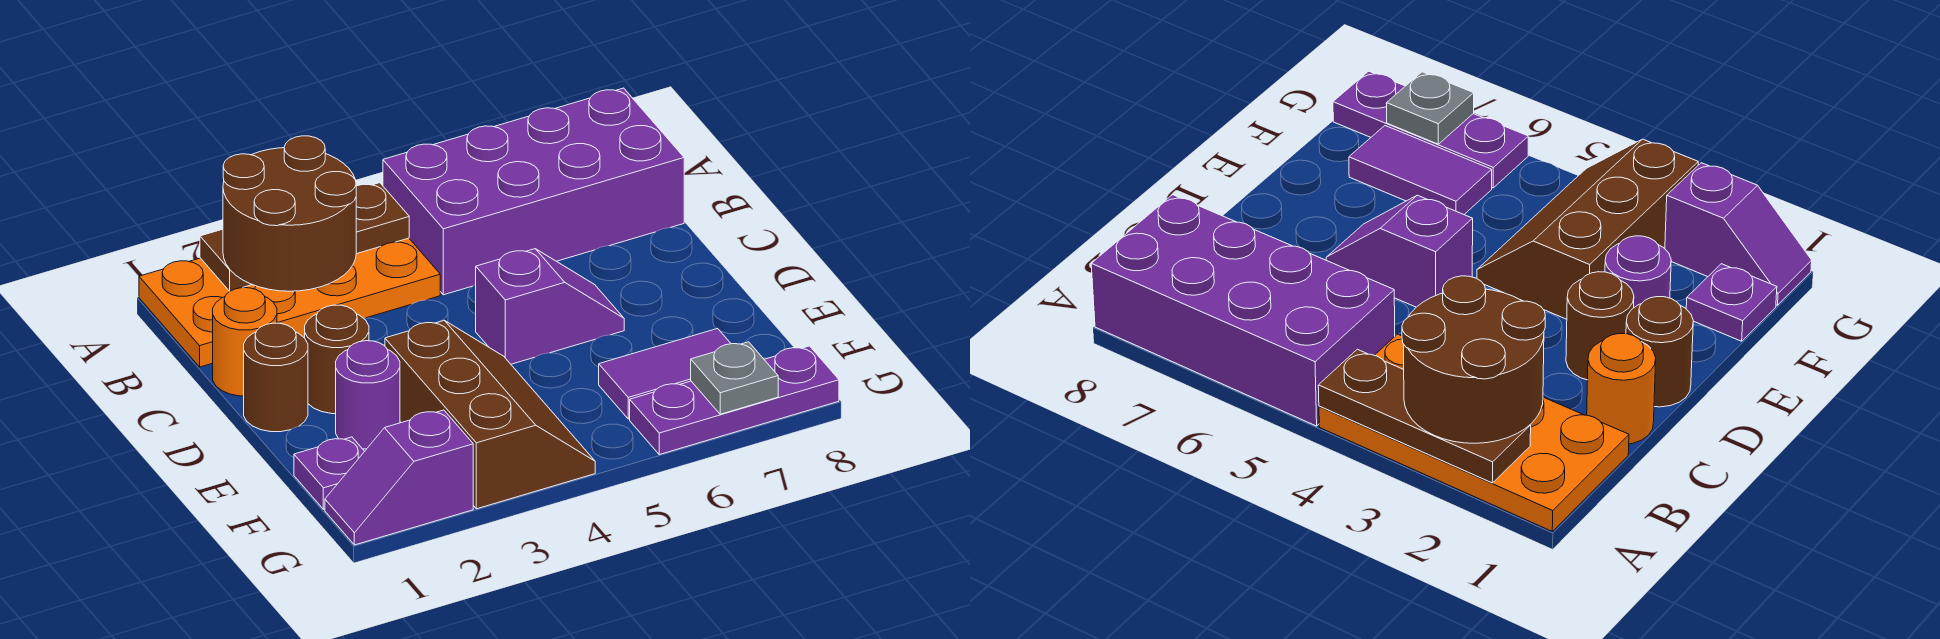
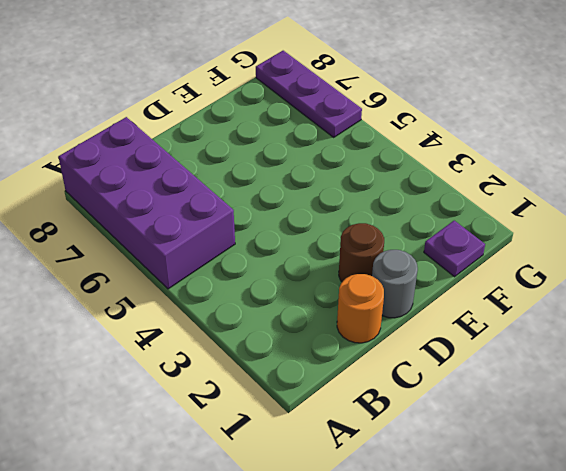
grey round brick D1 level 1 -> brown round brick D1 level 1
none -> orange plate A1:B4 level 1
none -> purple slope D5:D6 level 1 top 5
none -> purple round brick E2 level 1

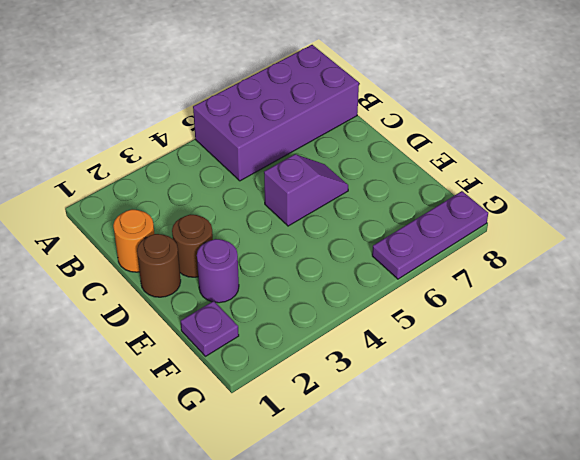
none -> orange plate A1:B4 level 1
none -> brown slope E3:G4 level 1 top 3
none -> purple tile F6:F7 level 1

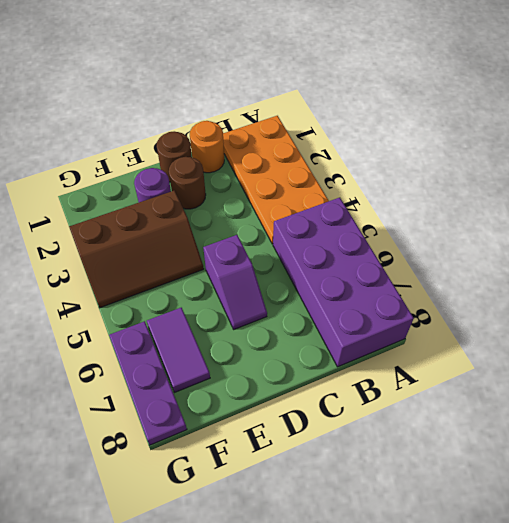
none -> purple plate F1 level 1
none -> purple slope G1:G2 level 1 top 2
none -> brown plate A2:A4 level 2

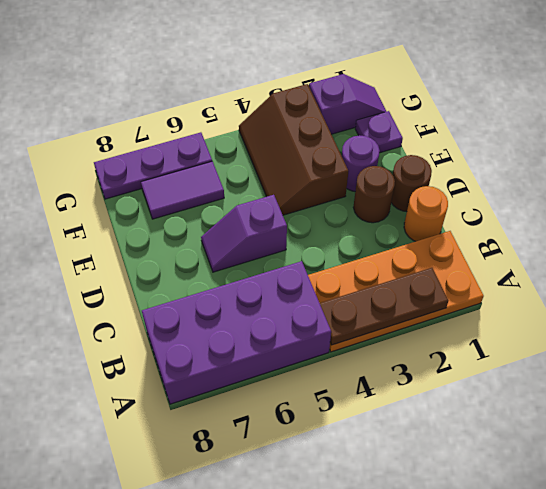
none -> grey plate G7 level 2
none -> brown round brick A2:B3 level 3

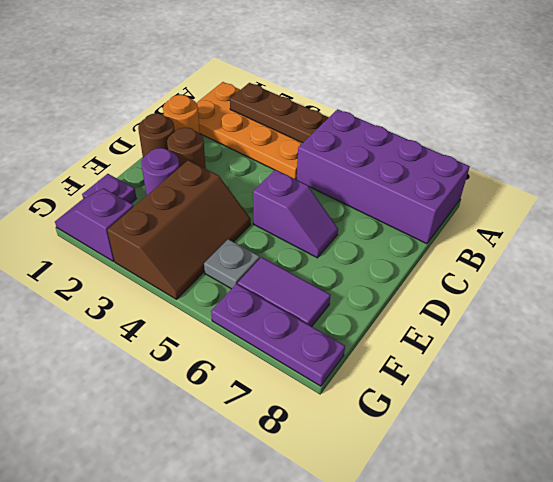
grey plate F5 level 1 -> grey plate G7 level 2
none -> brown round brick A2:B3 level 3

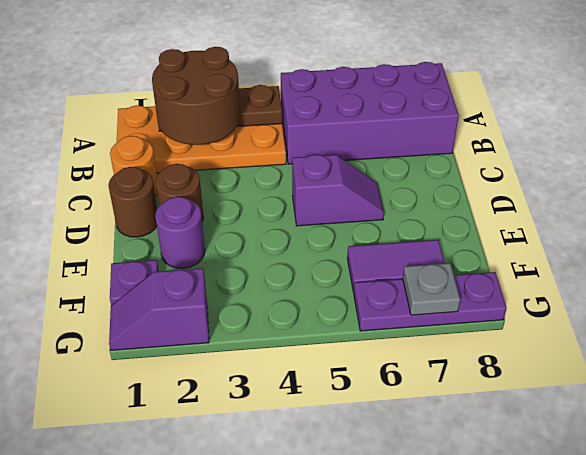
none -> brown slope E3:G4 level 1 top 3

